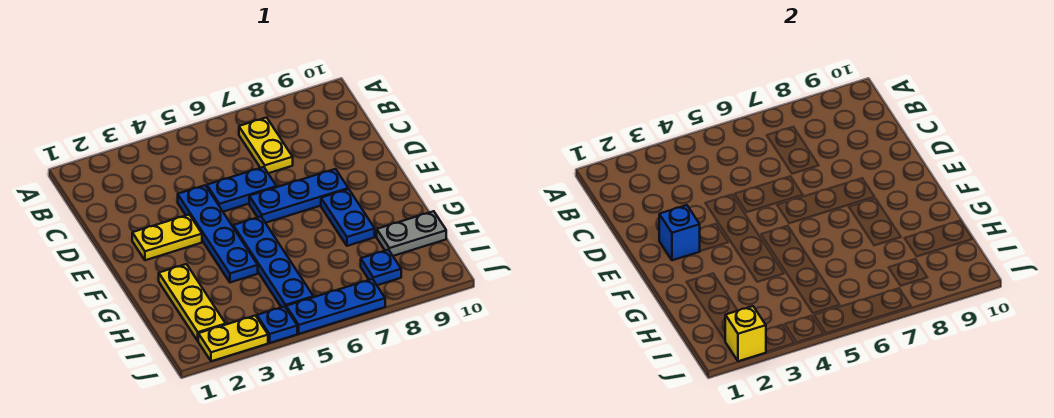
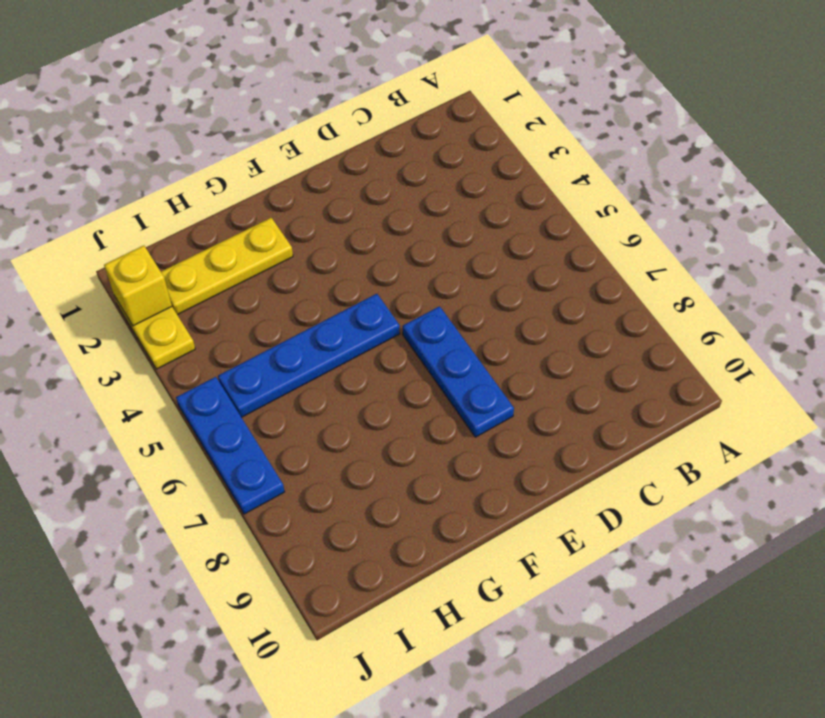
none -> yellow plate B7:C7 level 1
none -> blue plate D4:G4 level 1
none -> blue plate D5:D6 level 1

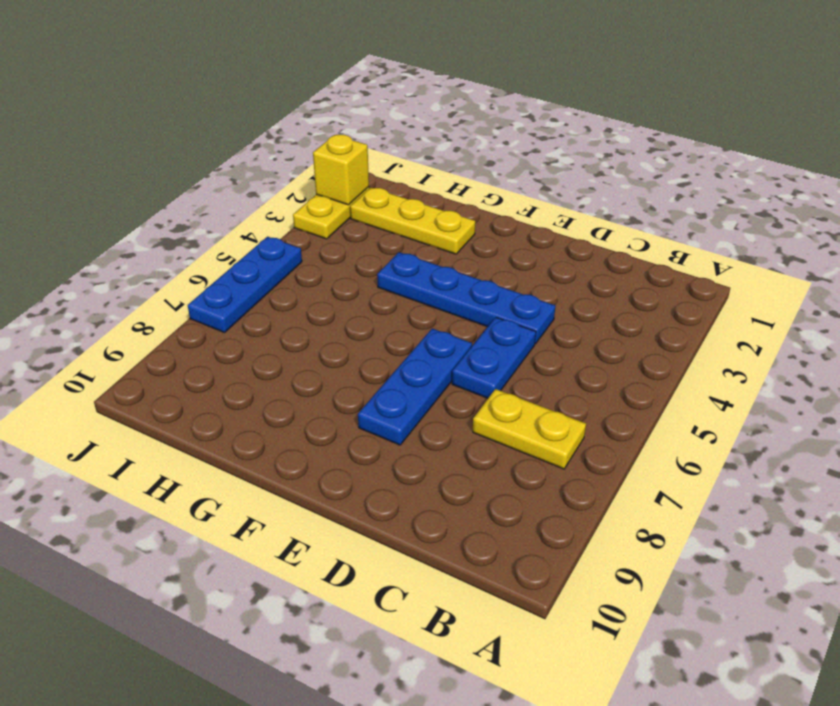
none -> yellow plate E2:E3 level 1
none -> blue plate F5:I5 level 1
none -> blue plate F8:G8 level 1

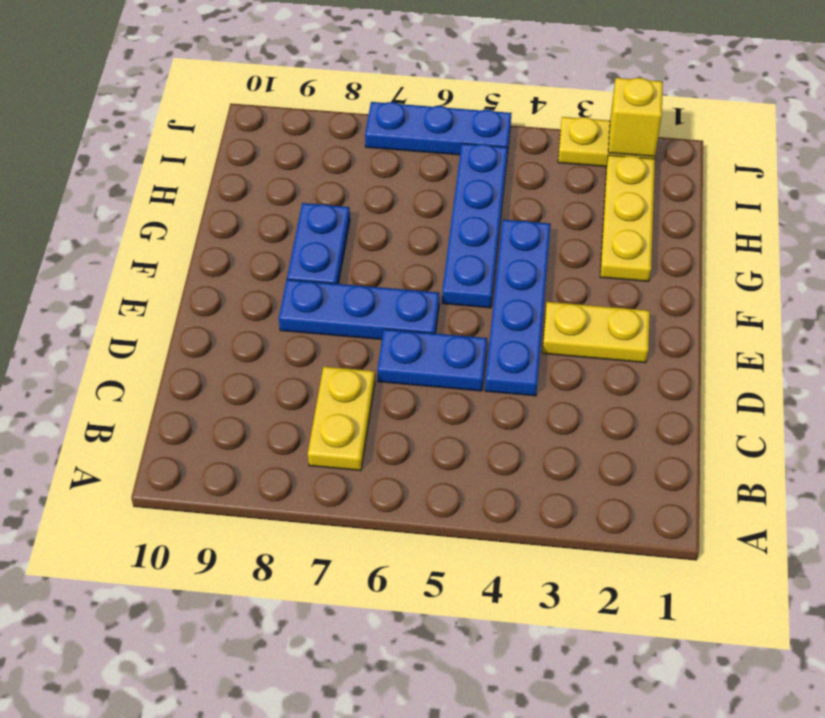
none -> grey plate H9:H10 level 1
none -> blue plate I8 level 1
none -> blue plate J4 level 1

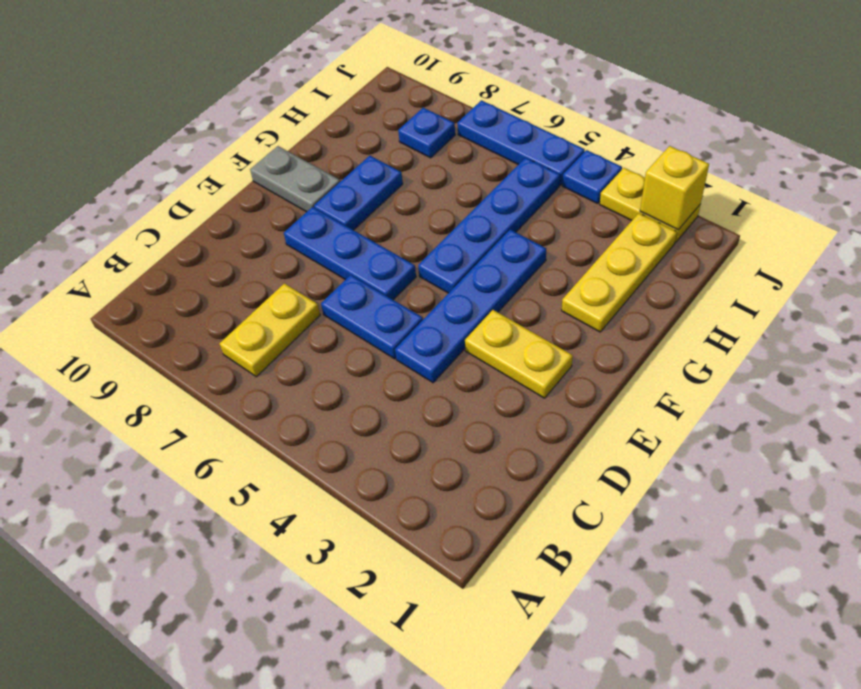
grey plate F9:F10 level 1 -> grey plate H9:H10 level 1
none -> blue brick E2 level 2

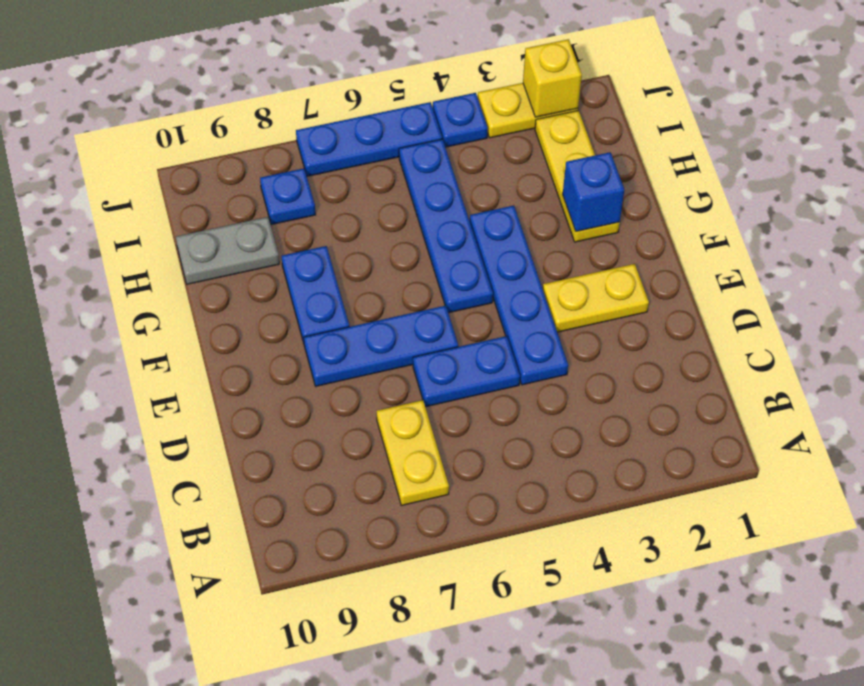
blue brick G2 level 2 -> blue brick E2 level 2

